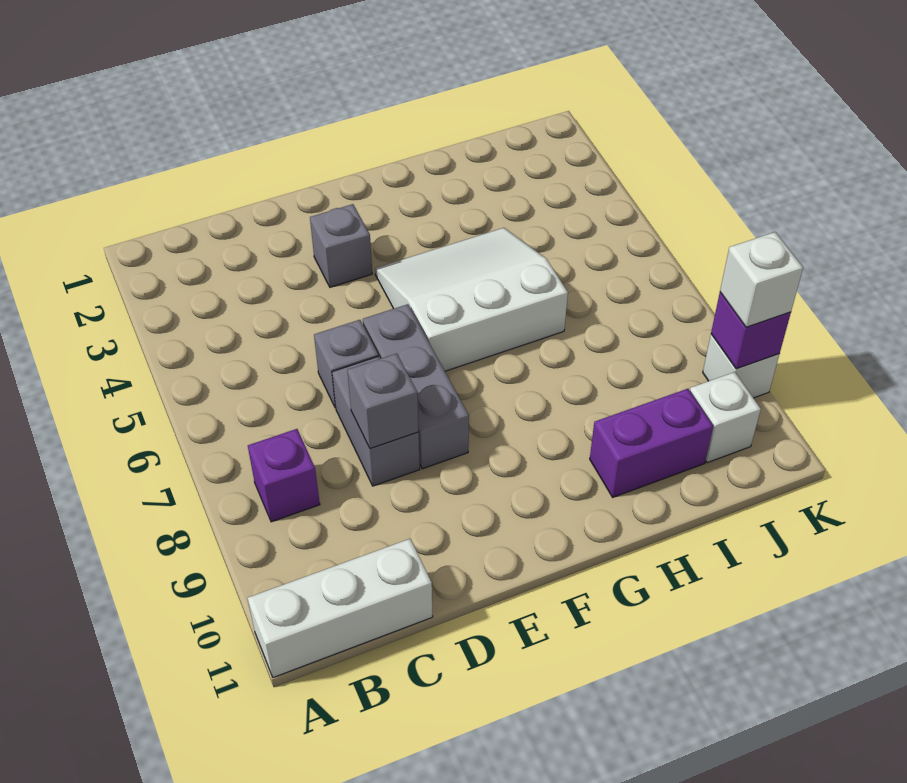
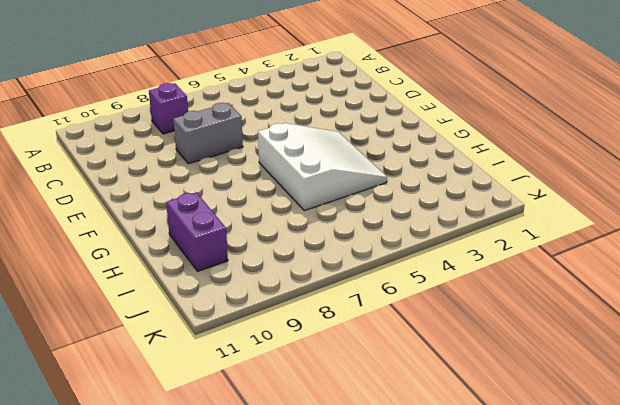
none -> white brick A11:C11 level 1
none -> grey brick D6 level 1
none -> grey brick E3 level 1

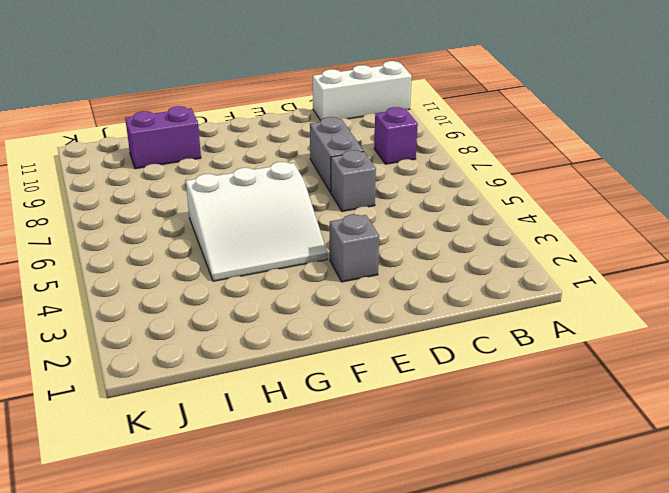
none -> grey brick E6:E8 level 1
none -> white brick J10 level 1
none -> white brick K9 level 1

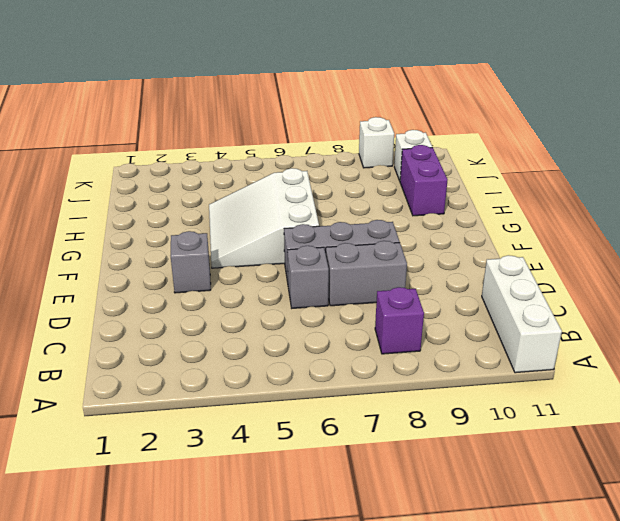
none -> grey brick D8 level 2
none -> purple brick K9 level 2
none -> white brick K9 level 3

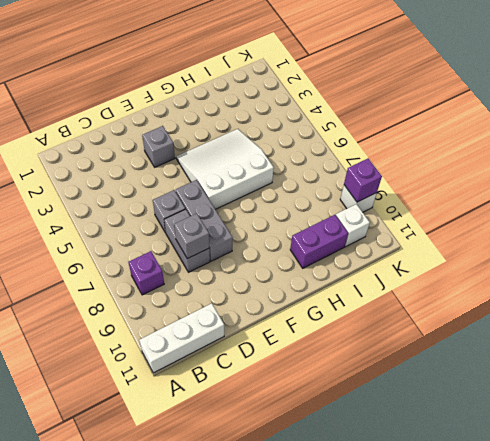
none -> white brick K9 level 3

